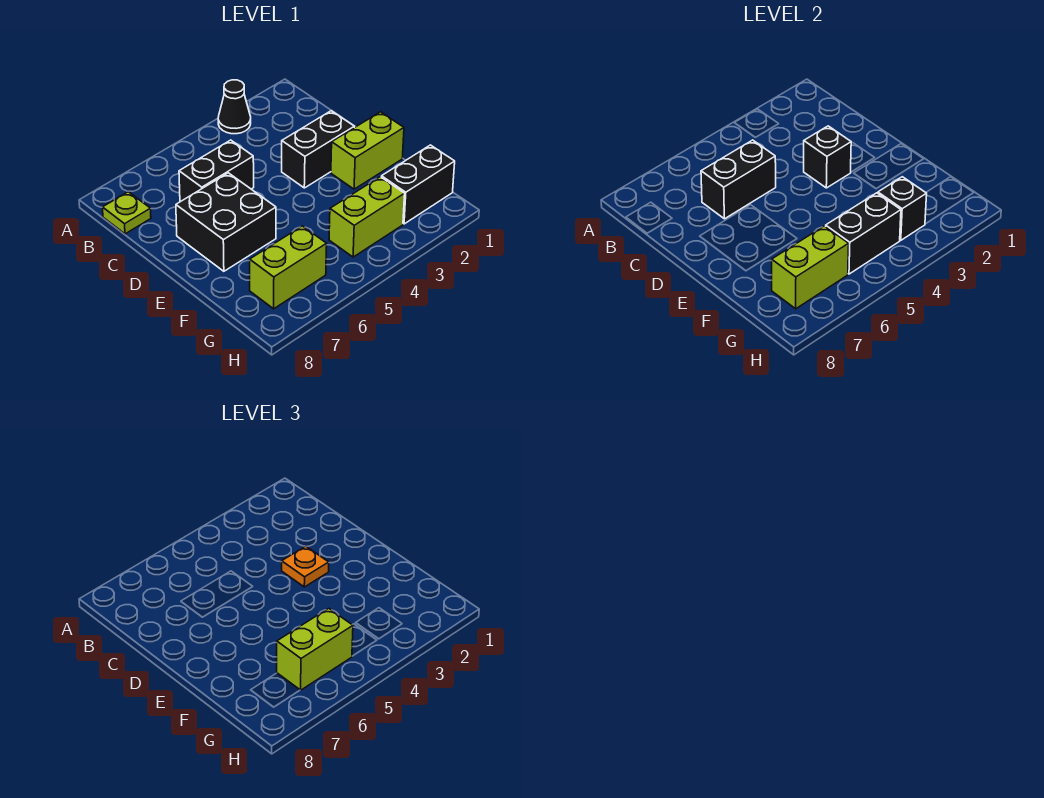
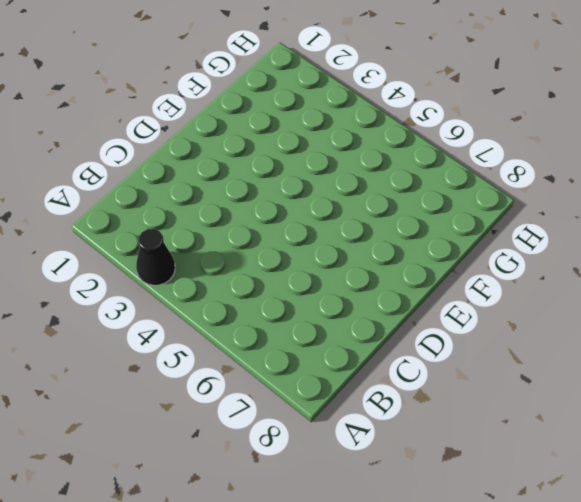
none -> lime plate B8 level 1
none -> black brick C5:C6 level 1
none -> black brick D2:D3 level 1

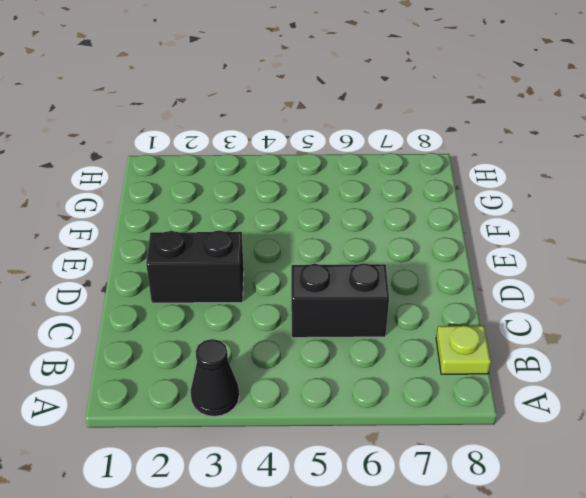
none -> black brick D6:E7 level 1
none -> lime brick E1:E2 level 1
none -> black brick G1:G2 level 1

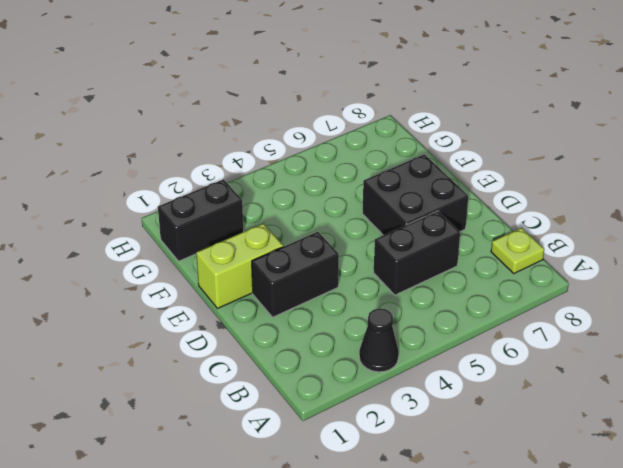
none -> lime brick G3:G4 level 1
none -> lime brick G6:G7 level 1
none -> black brick C5:C6 level 2

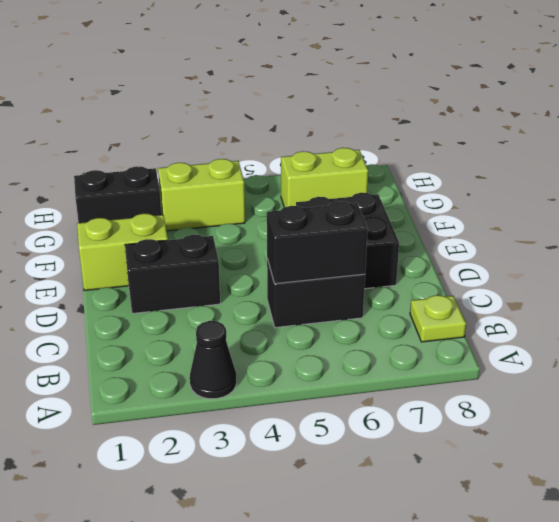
none -> black brick D3 level 2
none -> black brick G3 level 2
none -> black brick G4:G5 level 2

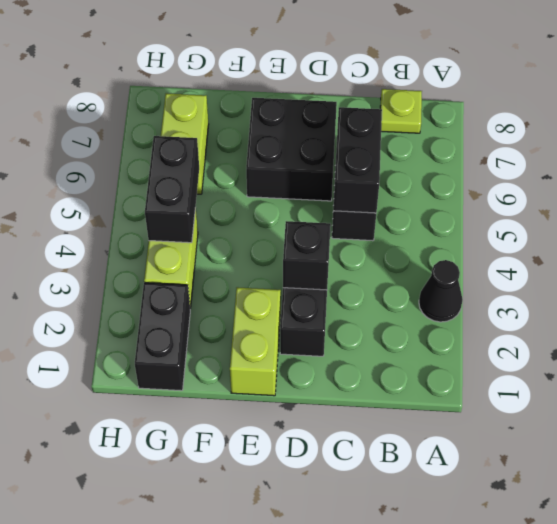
none -> black brick G3 level 2
none -> lime brick G6:G7 level 2
none -> orange plate D3 level 3

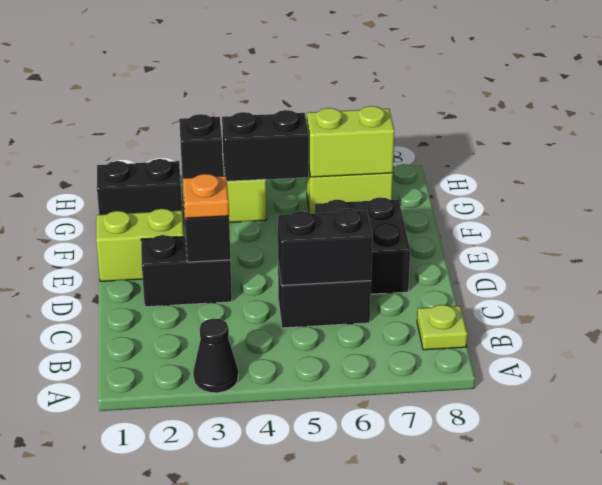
none -> lime brick G5:G6 level 3

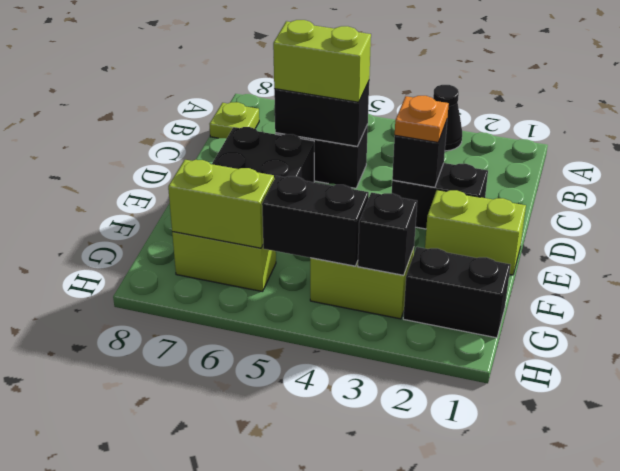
lime brick C5:C6 level 3 -> lime brick G5:G6 level 3

